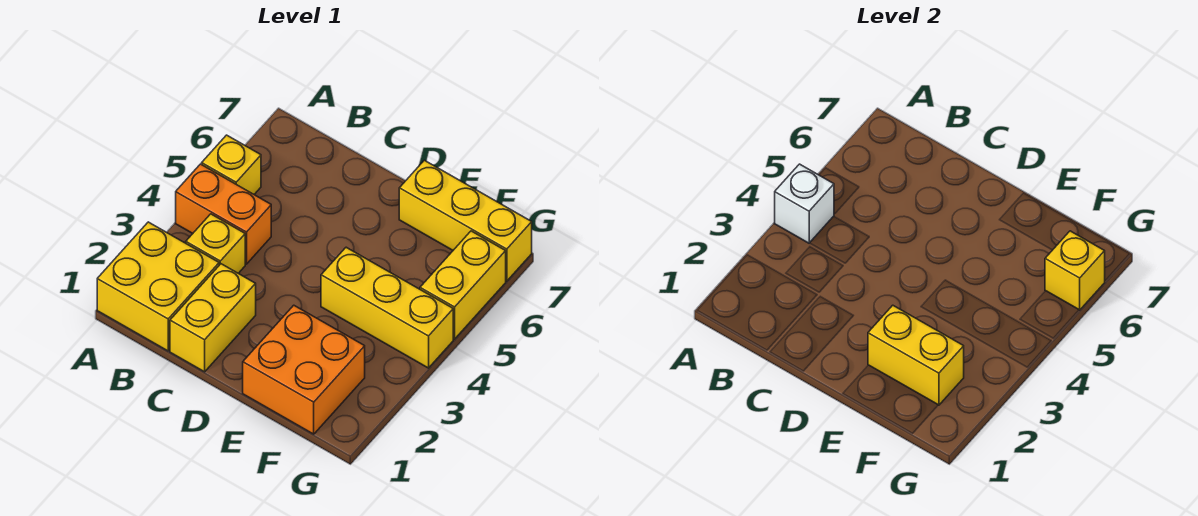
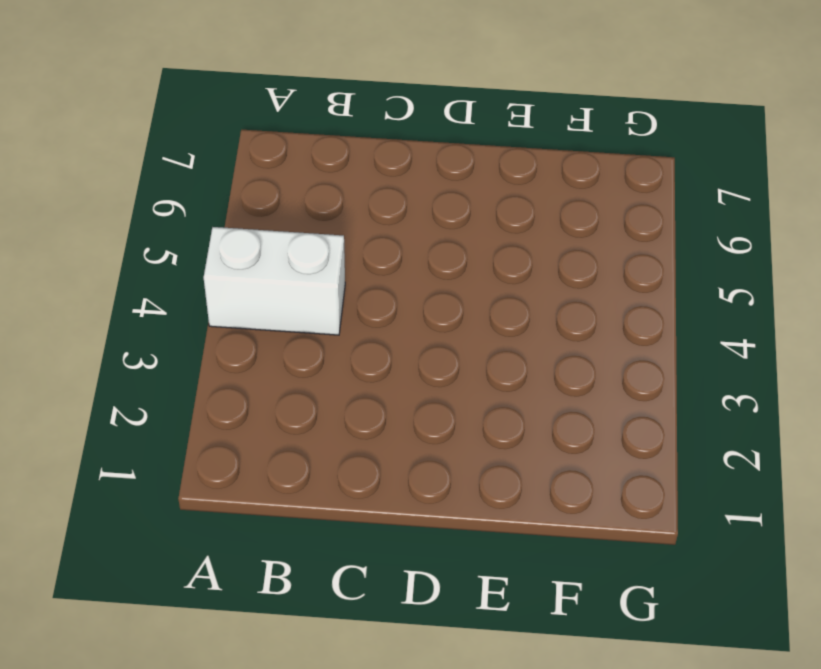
white brick A4:B4 level 1 -> orange brick A4:B4 level 1
none -> yellow brick A1:B2 level 1
none -> yellow brick A5 level 1
none -> yellow brick B3 level 1

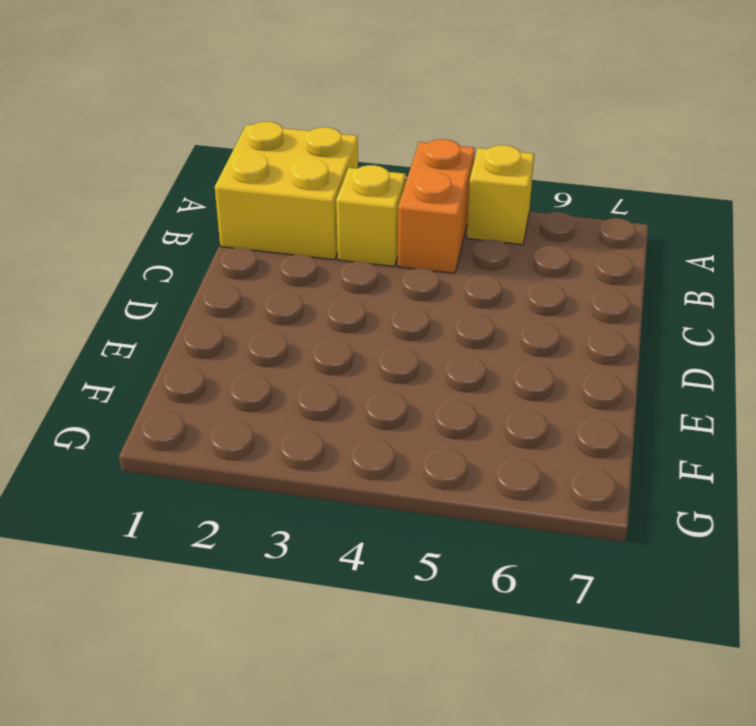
none -> yellow brick C1:C2 level 1
none -> orange brick E1:F2 level 1
none -> yellow brick E4:G4 level 1

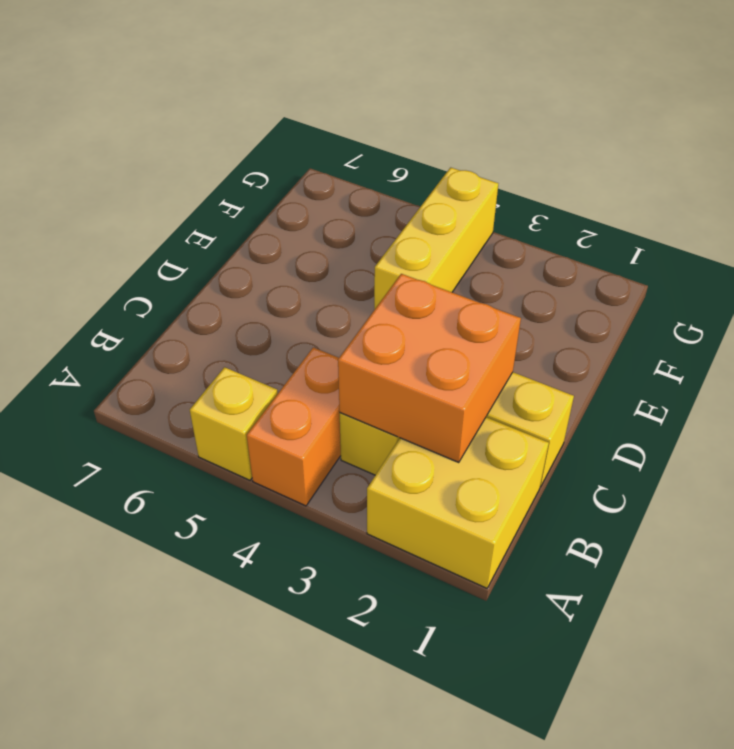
orange brick B2:C3 level 2 -> orange brick E1:F2 level 1
none -> yellow brick E7:G7 level 1
none -> yellow brick G5:G6 level 1
none -> white brick A4 level 2

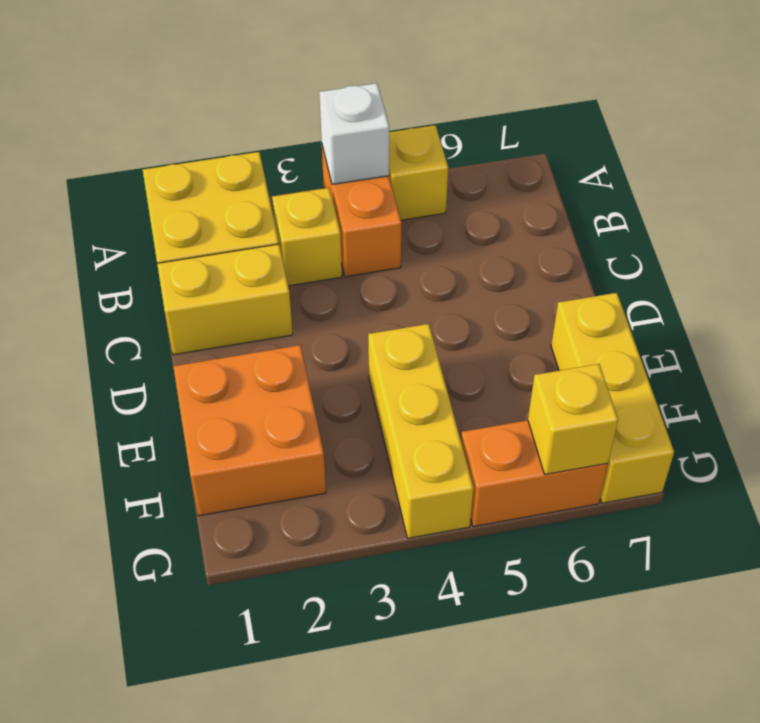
orange brick G5:G6 level 1 -> yellow brick G5:G6 level 1
none -> yellow brick E2:F2 level 2

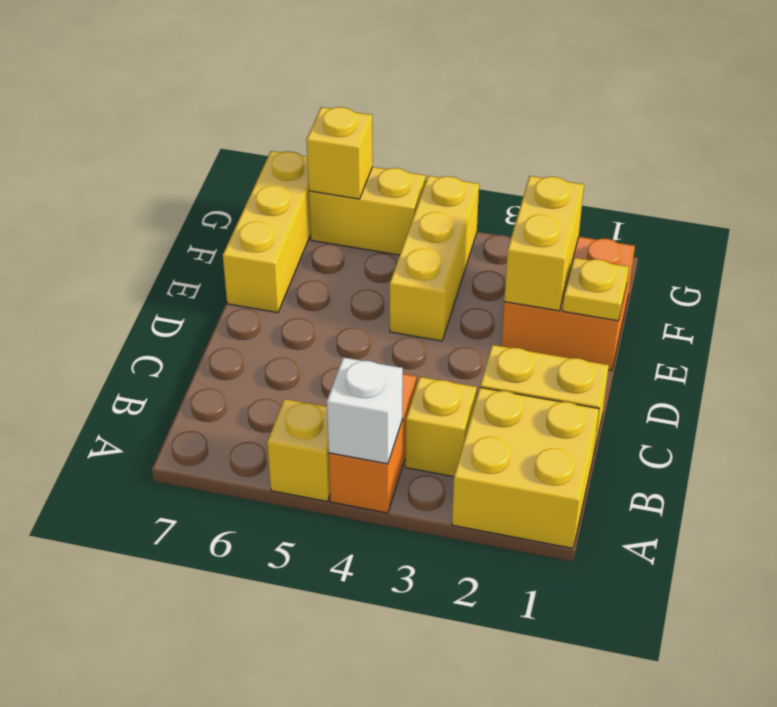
yellow plate E1 level 2 -> none

